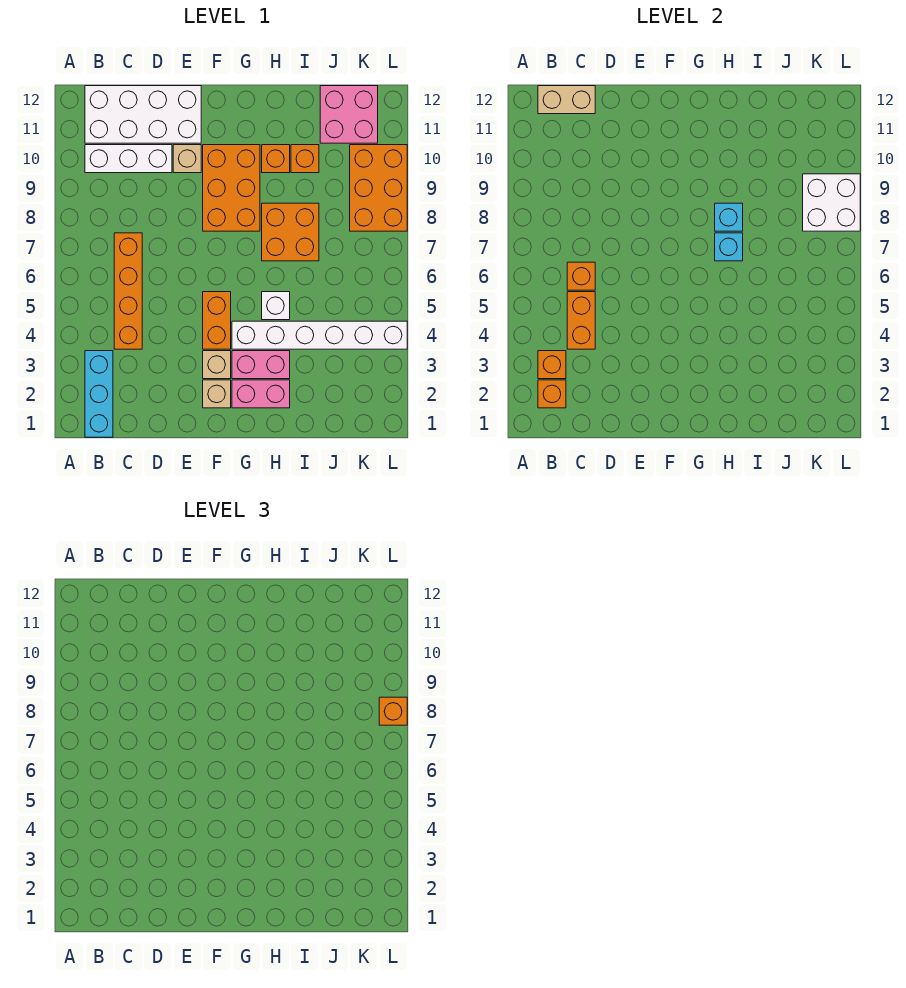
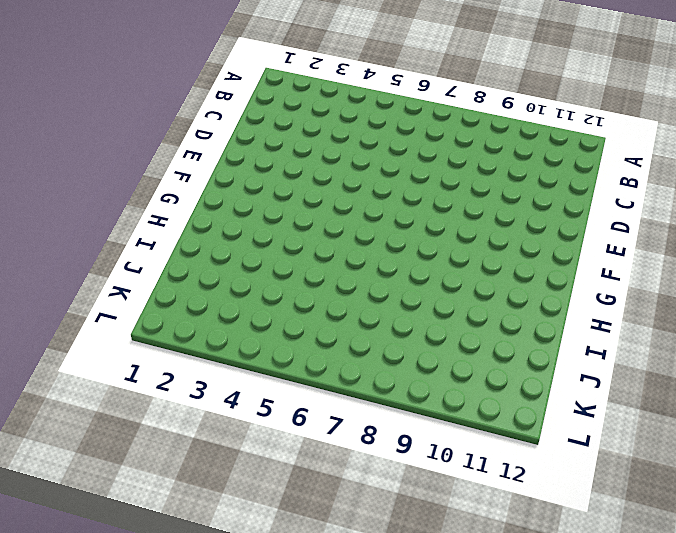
none -> cyan brick B1:B3 level 1
none -> white brick B10:D10 level 1
none -> white brick B11:E12 level 1

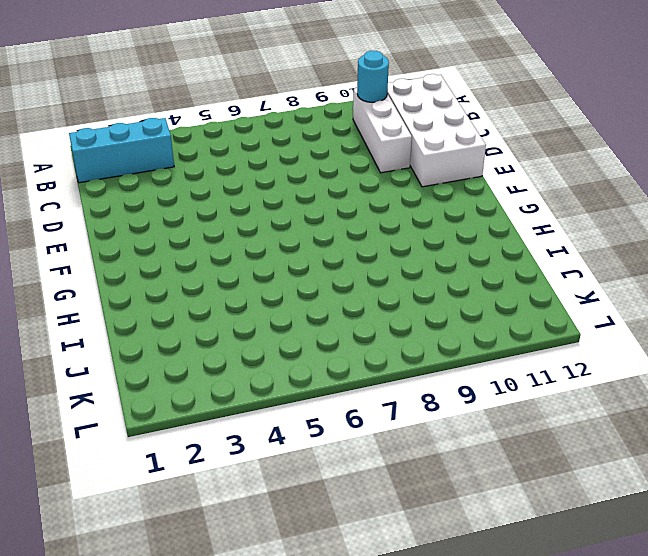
cyan round brick B10 level 2 -> none
none -> orange brick C4:C7 level 1
none -> tan brick E10 level 1
none -> tan brick F2 level 1

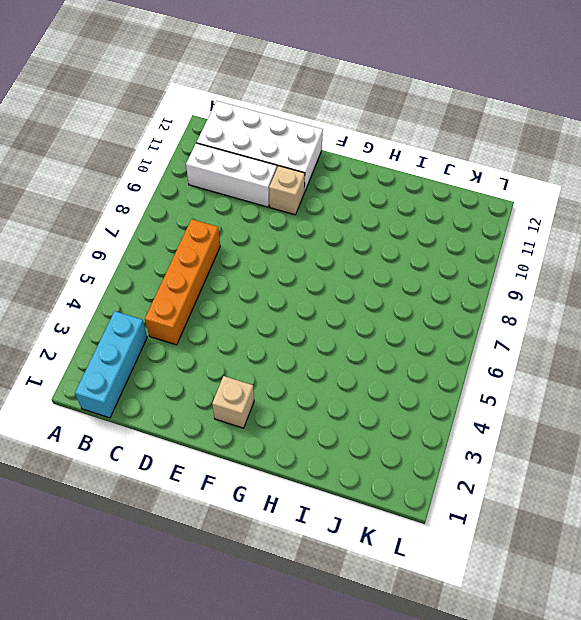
none -> tan brick F3 level 1
none -> orange brick F4:F5 level 1
none -> orange brick F8:G10 level 1

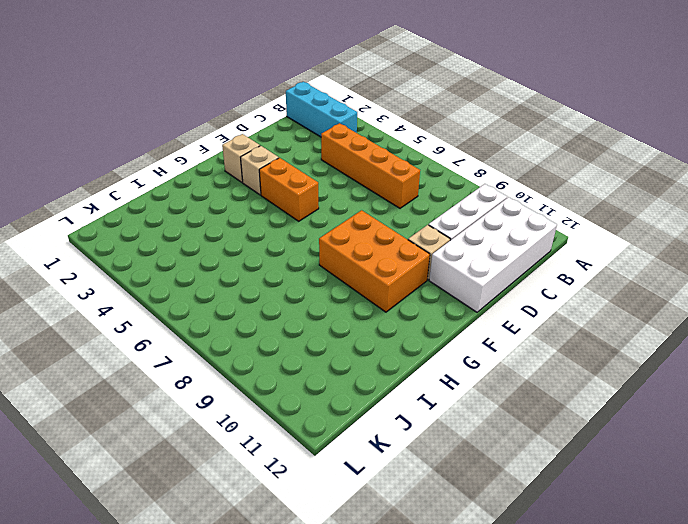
none -> pink brick G2:H2 level 1
none -> pink brick G3:H3 level 1
none -> white brick G4:L4 level 1

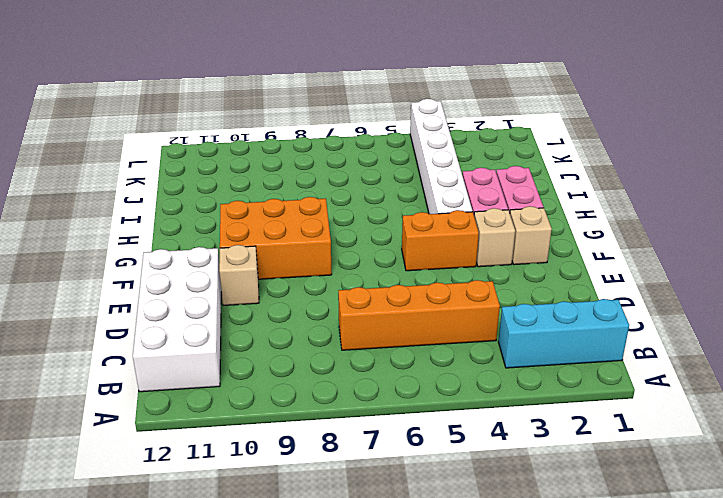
none -> white brick B10:D10 level 1
none -> white brick H5 level 1
none -> orange brick H7:I8 level 1

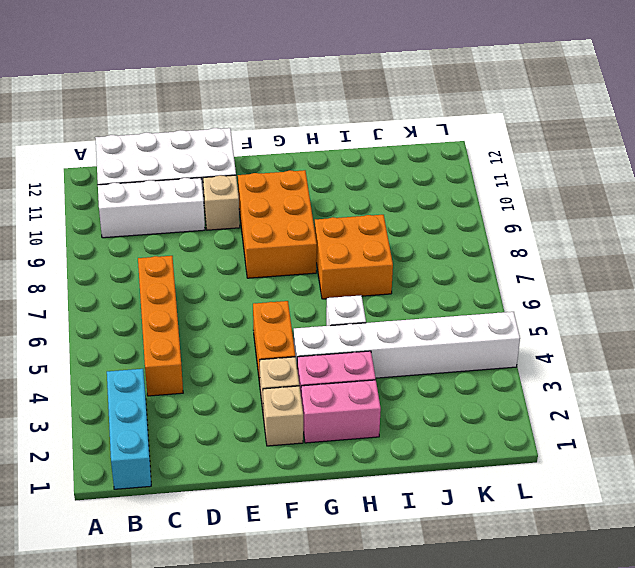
none -> orange brick H10 level 1
none -> orange brick I10 level 1
none -> pink brick J11:K12 level 1

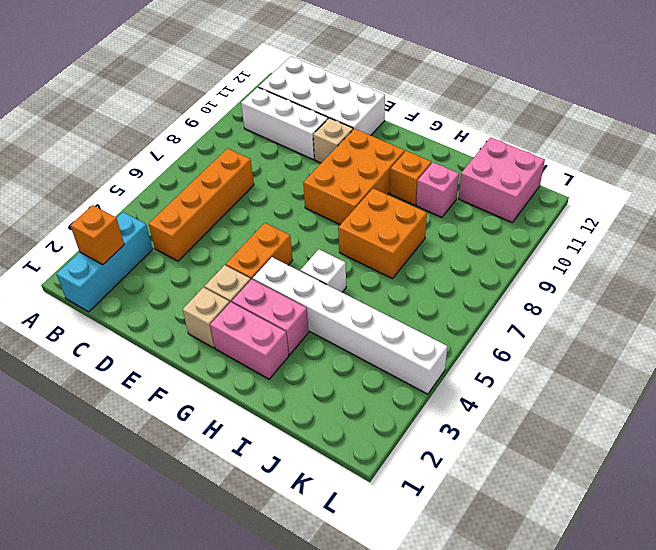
pink brick I10 level 1 -> orange brick I10 level 1
none -> orange brick K8:L10 level 1
none -> orange brick B3 level 2
none -> tan brick B12:C12 level 2

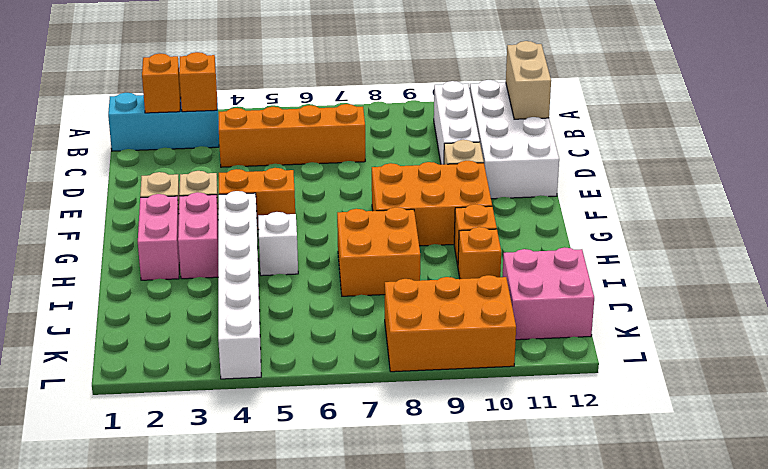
none -> orange brick C4:C5 level 2
none -> orange brick C6 level 2
none -> cyan brick H7 level 2

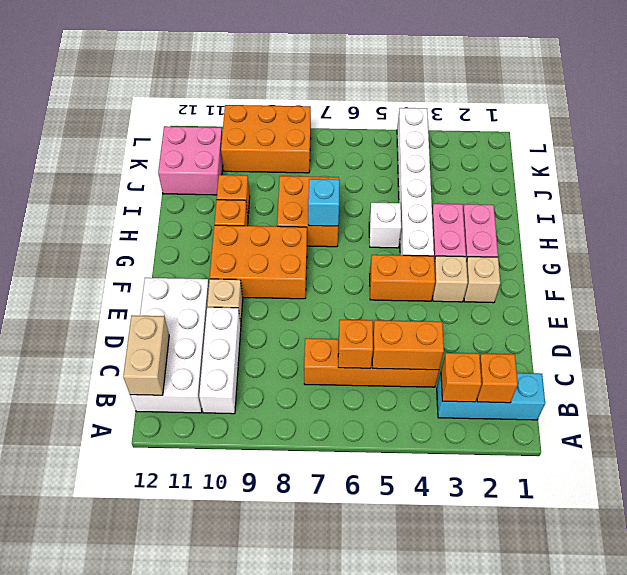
none -> cyan brick H8 level 2
none -> white brick K8:L9 level 2
none -> orange brick L8 level 3

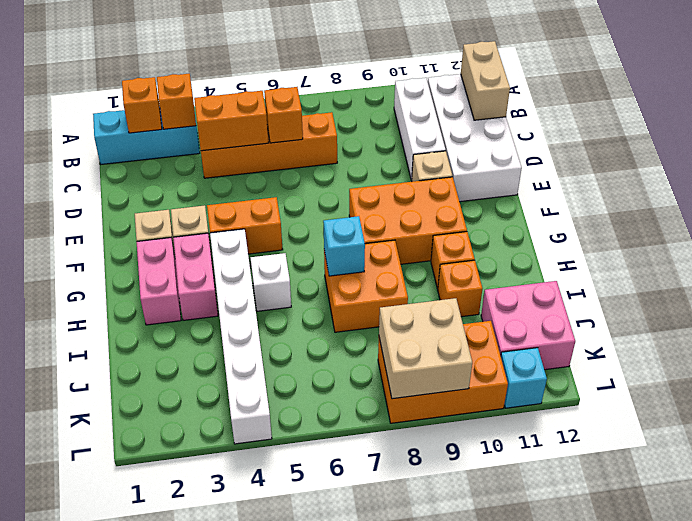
tan brick K8:L9 level 2 -> white brick K8:L9 level 2
cyan brick L11 level 1 -> cyan brick H8 level 2
none -> orange brick L8 level 3

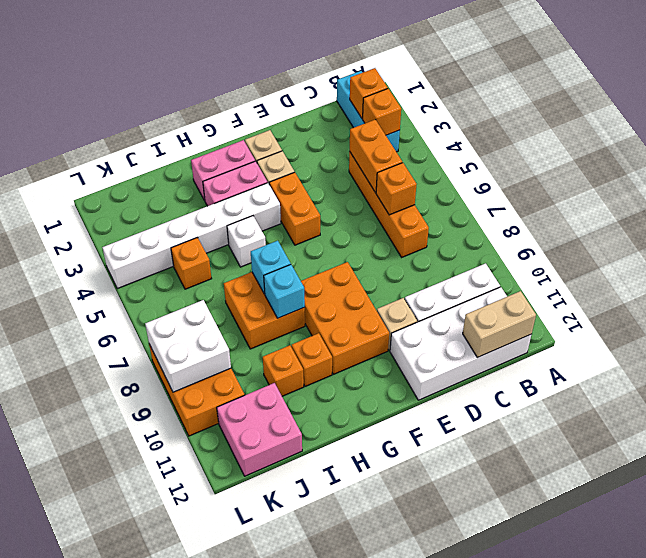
orange brick J5 level 1 -> orange brick L8 level 3

